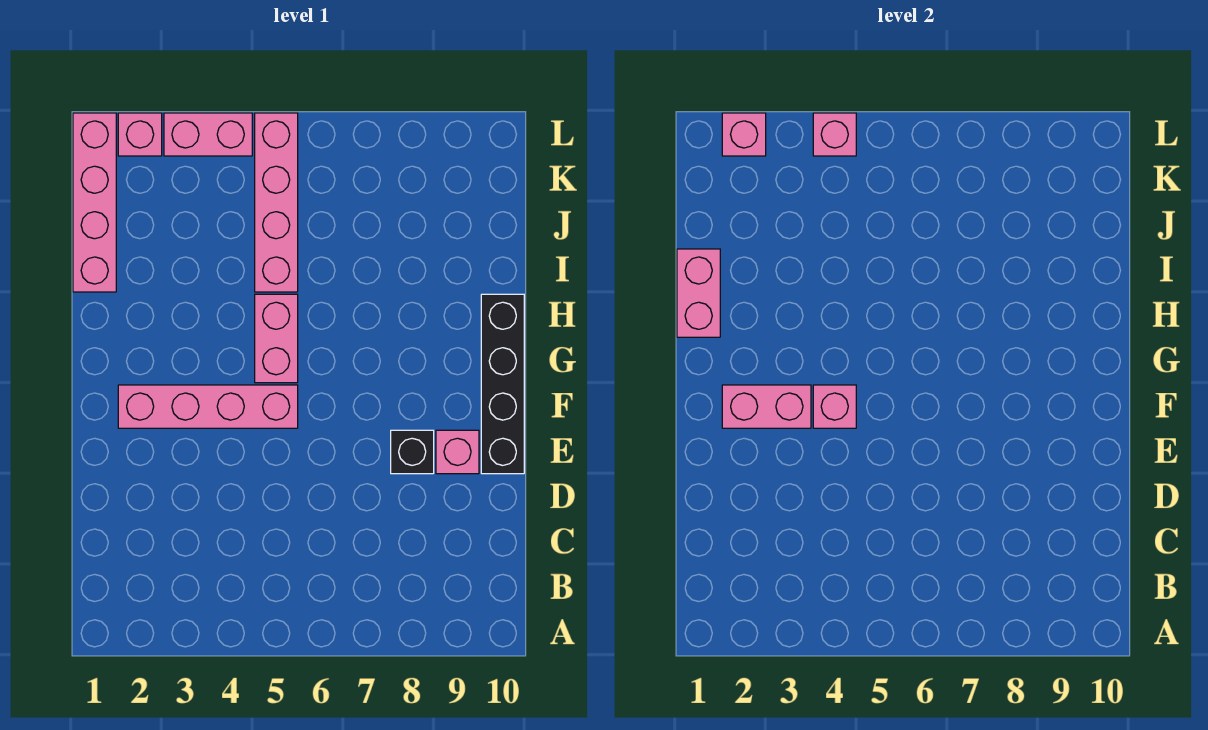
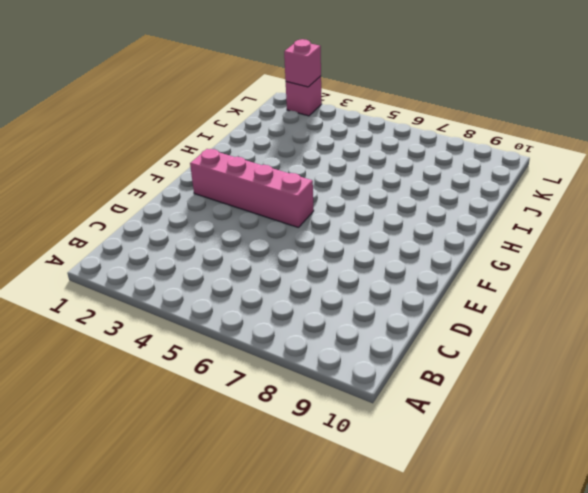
none -> black brick E8 level 1
none -> pink brick E9 level 1
none -> black brick E10:H10 level 1

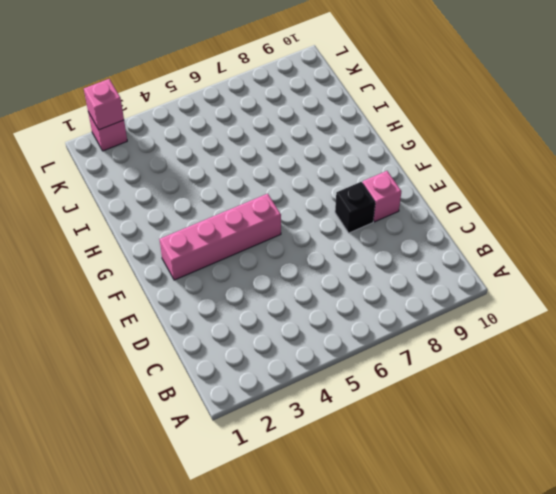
none -> black brick E10:H10 level 1
none -> pink brick G5:H5 level 1
none -> pink brick I1:L1 level 1

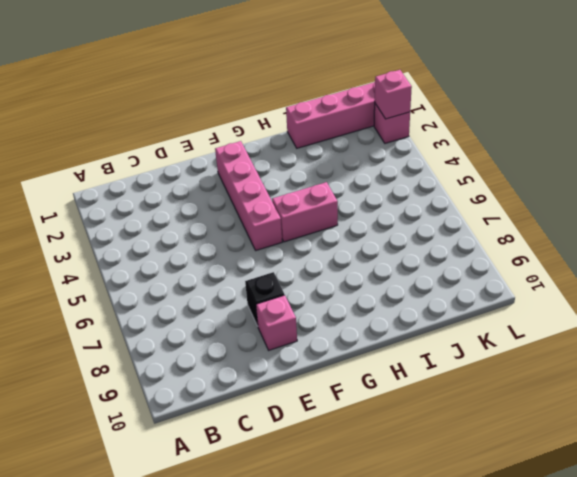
none -> black brick E10:H10 level 1
none -> pink brick I5:L5 level 1
none -> pink brick L3:L4 level 1

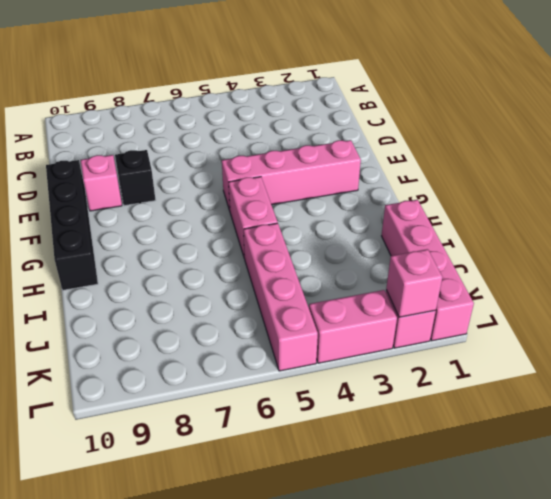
none -> pink brick F2:F3 level 2
none -> pink brick F4 level 2
none -> pink brick H1:I1 level 2

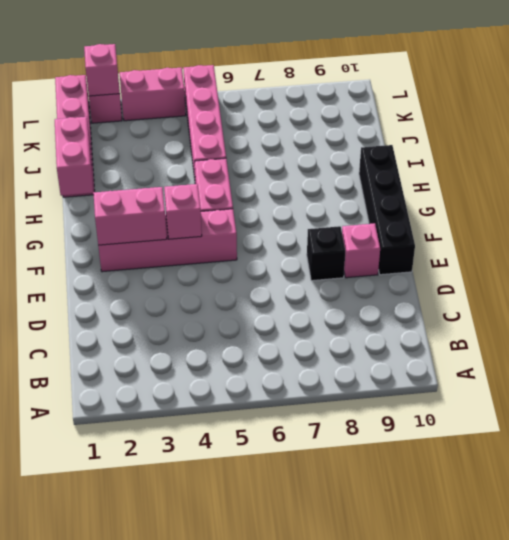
none -> pink brick L4 level 2

